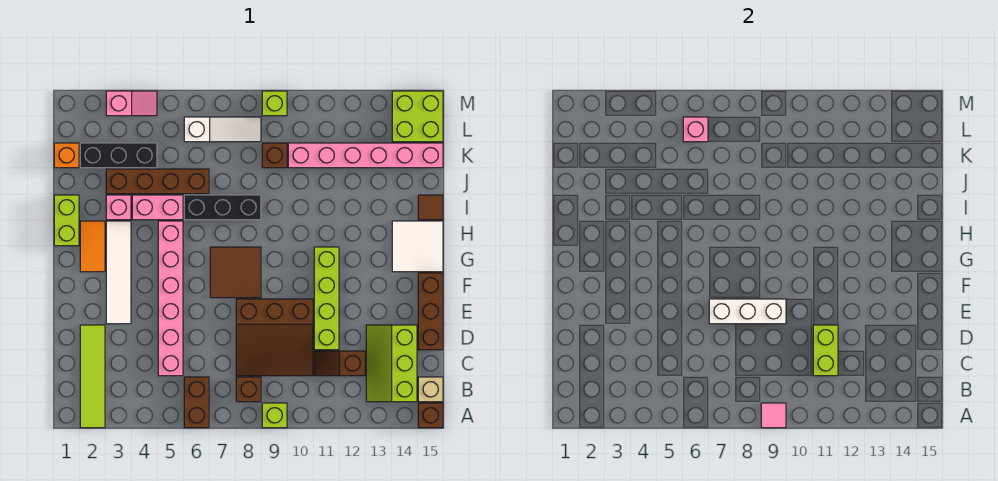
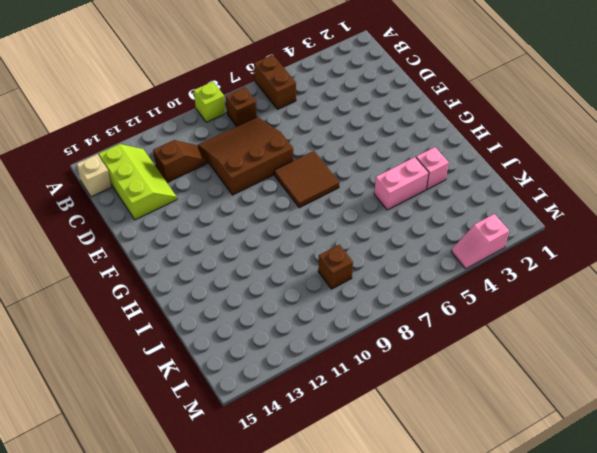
none -> lime tile A2:D2 level 1
none -> brown brick A15 level 1
none -> pink brick C5:H5 level 1
none -> lime brick D11:G11 level 1

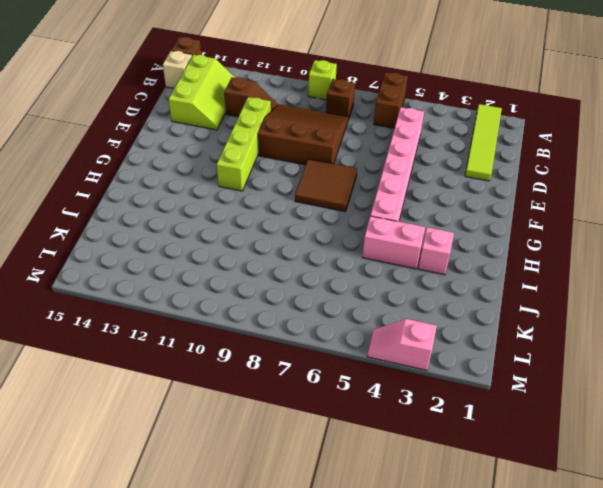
none -> brown brick D15:F15 level 1
none -> white tile E3:H3 level 1
none -> orange tile G2:H2 level 1
none -> white tile G14:H15 level 1

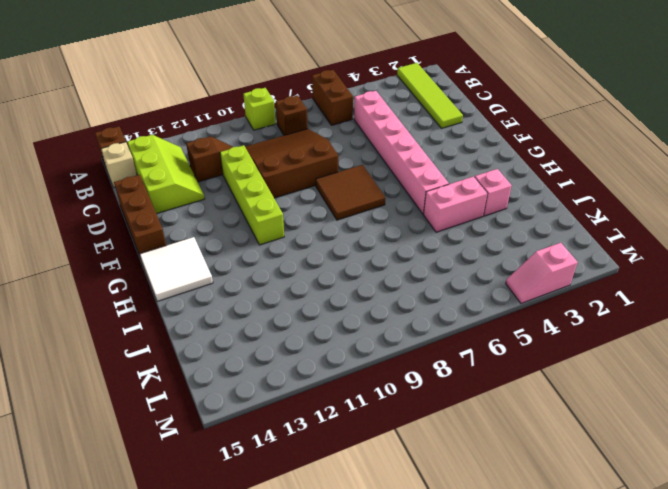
none -> white tile E3:H3 level 1
none -> orange tile G2:H2 level 1
none -> lime brick H1:I1 level 1
none -> black brick I6:I8 level 1

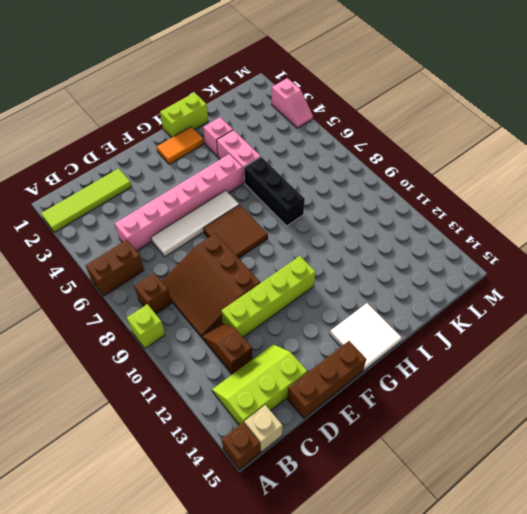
white tile D6:G6 level 1 -> white tile E3:H3 level 1
none -> brown tile I15 level 1
none -> brown brick J3:J6 level 1
none -> orange brick K1 level 1
none -> black brick K2:K4 level 1

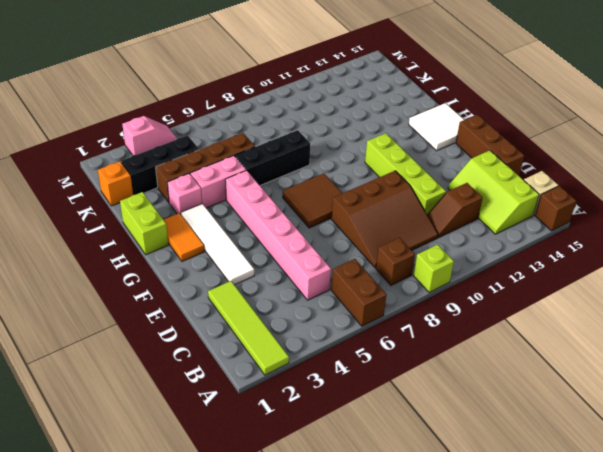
none -> brown tile I15 level 1
none -> brown brick K9 level 1
none -> pink brick K10:K15 level 1
none -> white slope L6:L8 level 1 top 6

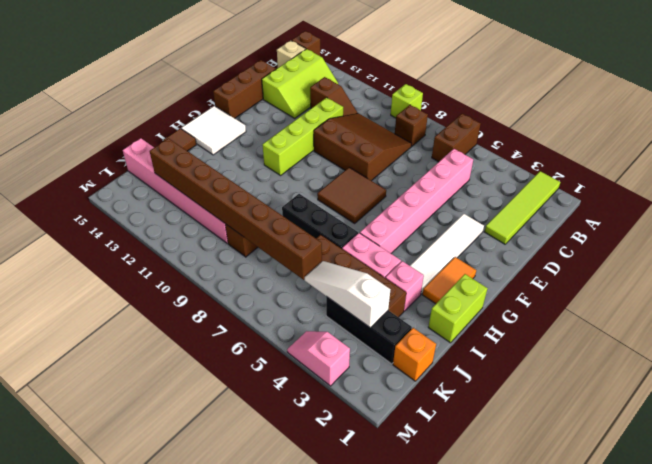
white slope K3:K5 level 2 top 3 -> white slope L6:L8 level 1 top 6
brown brick K6:K13 level 2 -> none
none -> lime brick L14:M15 level 1
none -> lime brick M9 level 1
none -> pink tile A9 level 2
none -> lime brick C11:D11 level 2

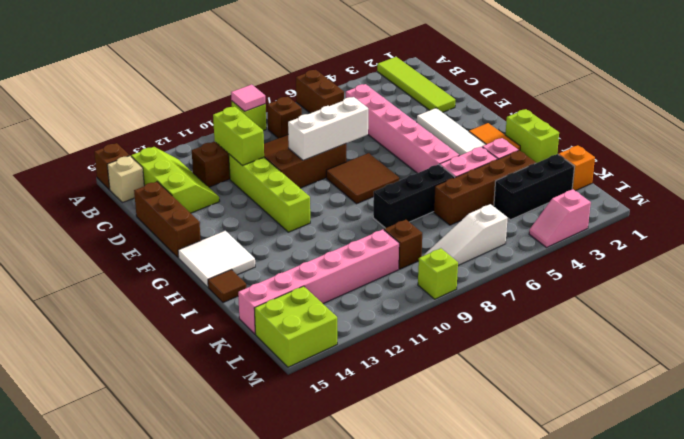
none -> pink brick L6 level 2

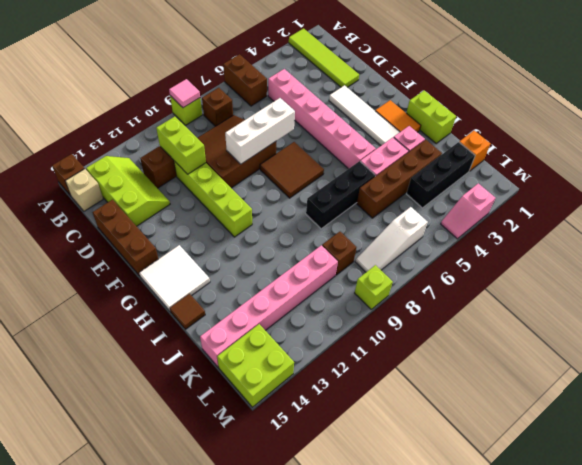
none -> pink brick L6 level 2

